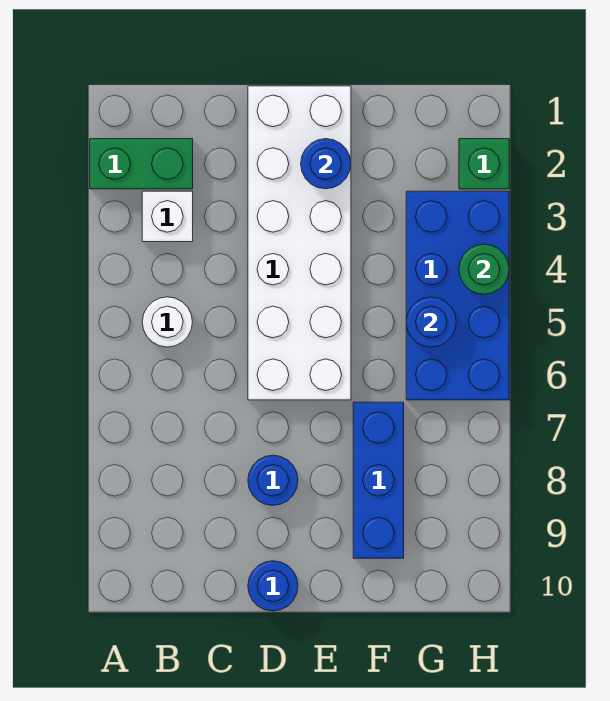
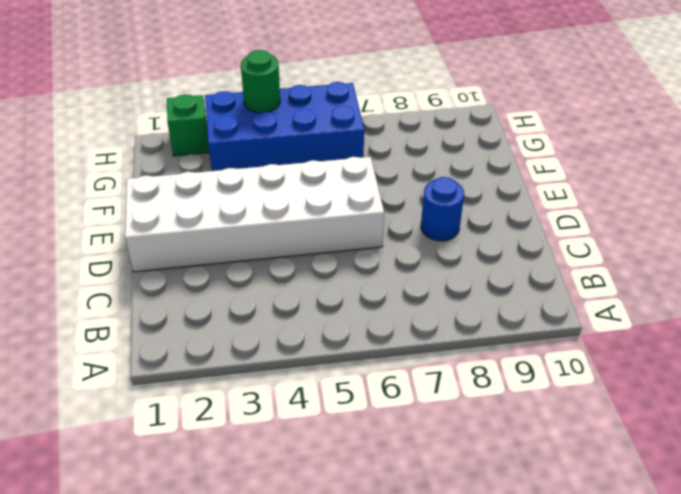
none -> green brick A2:B2 level 1
none -> white brick B3 level 1
none -> white round brick B5 level 1

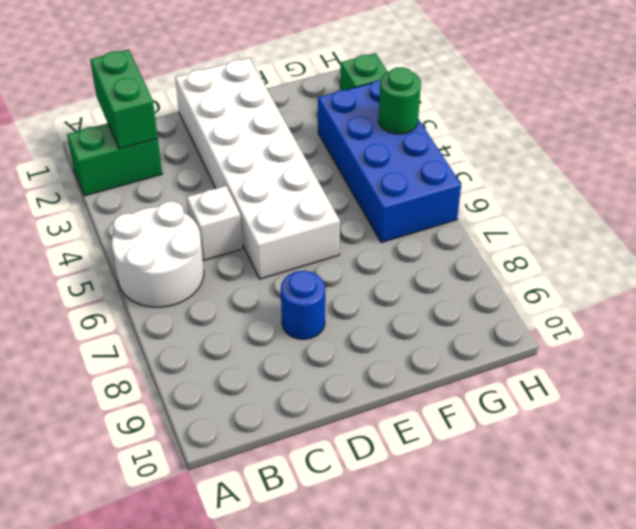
white round brick A5:B6 level 1 -> white round brick B5 level 1
green brick B1:B2 level 2 -> none
white brick C5 level 1 -> white brick B3 level 1
none -> blue round brick D10 level 1
none -> blue brick F7:F9 level 1
none -> blue round brick E2 level 2

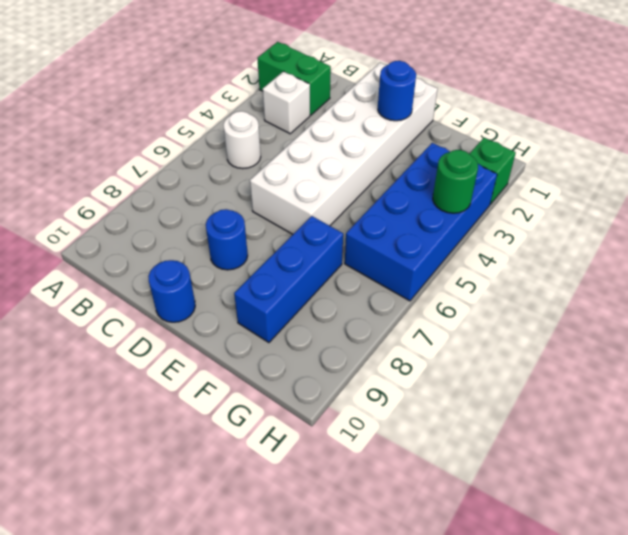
none -> blue round brick G5 level 2

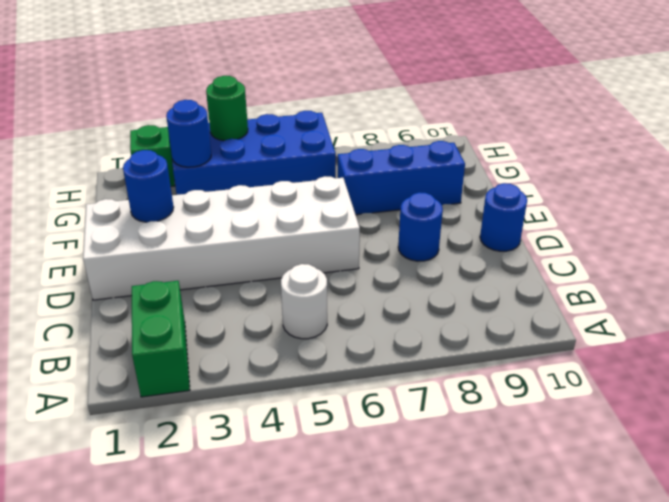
blue round brick G3 level 2 -> blue round brick G5 level 2
none -> white brick B3 level 1

